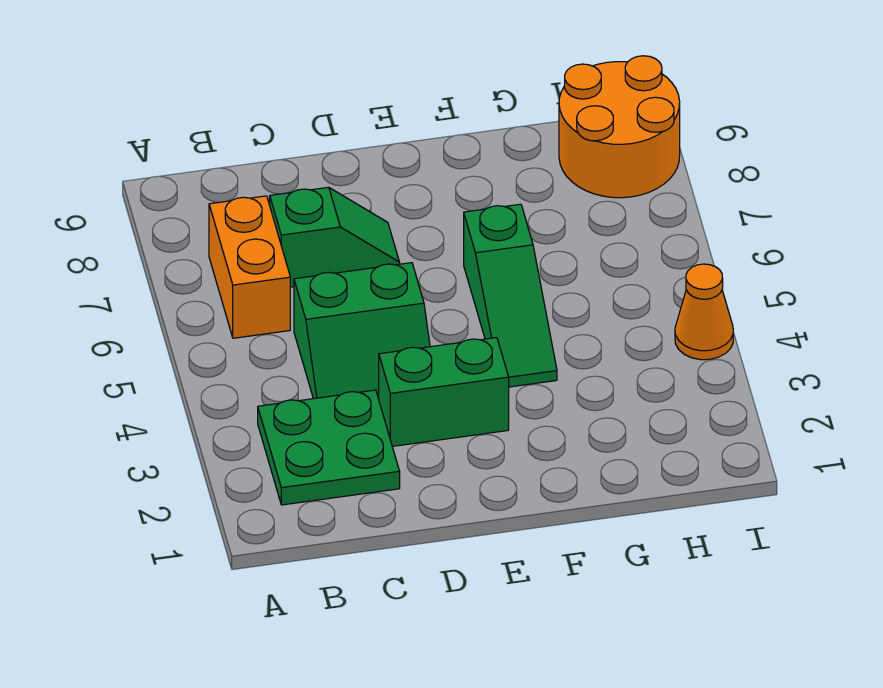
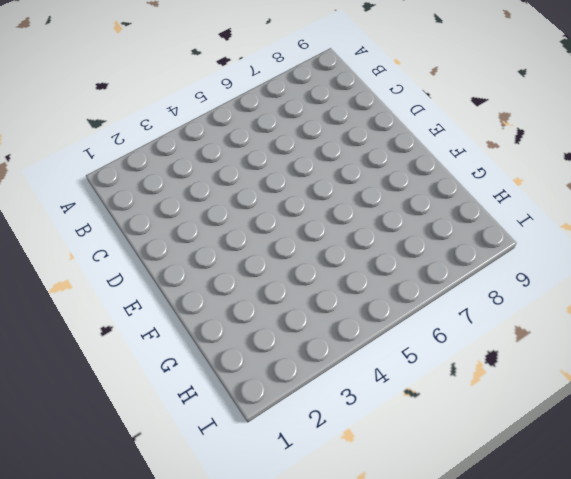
none -> green plate B2:C3 level 1
none -> orange brick B6:B7 level 1

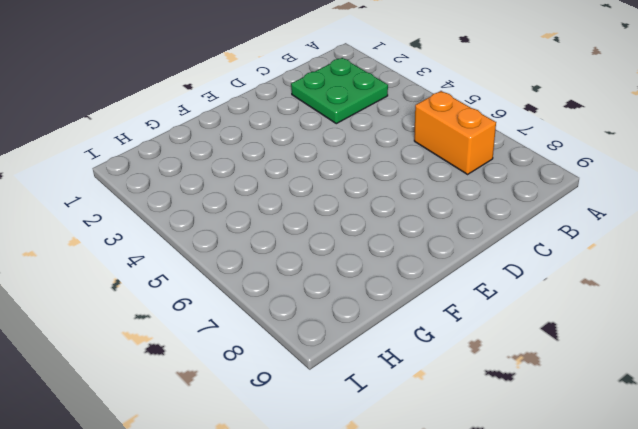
none -> green slope C4:D5 level 1 top 5
none -> green slope C7:D7 level 1 top C

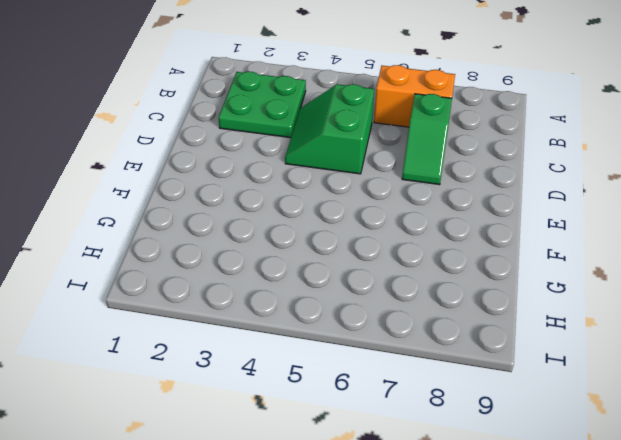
none -> green brick D3:E3 level 1
none -> green slope F4:F6 level 1 top 6

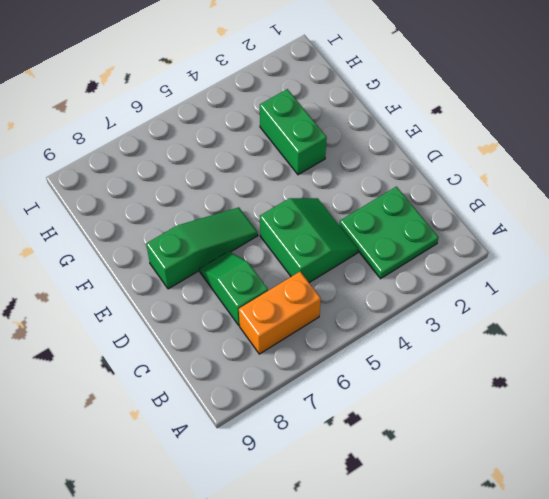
green slope E6:E8 level 1 top 8 -> green slope F4:F6 level 1 top 6
green brick F3:G3 level 1 -> green brick D3:E3 level 1
none -> orange round brick H8:I9 level 1
none -> orange cone I4 level 1

